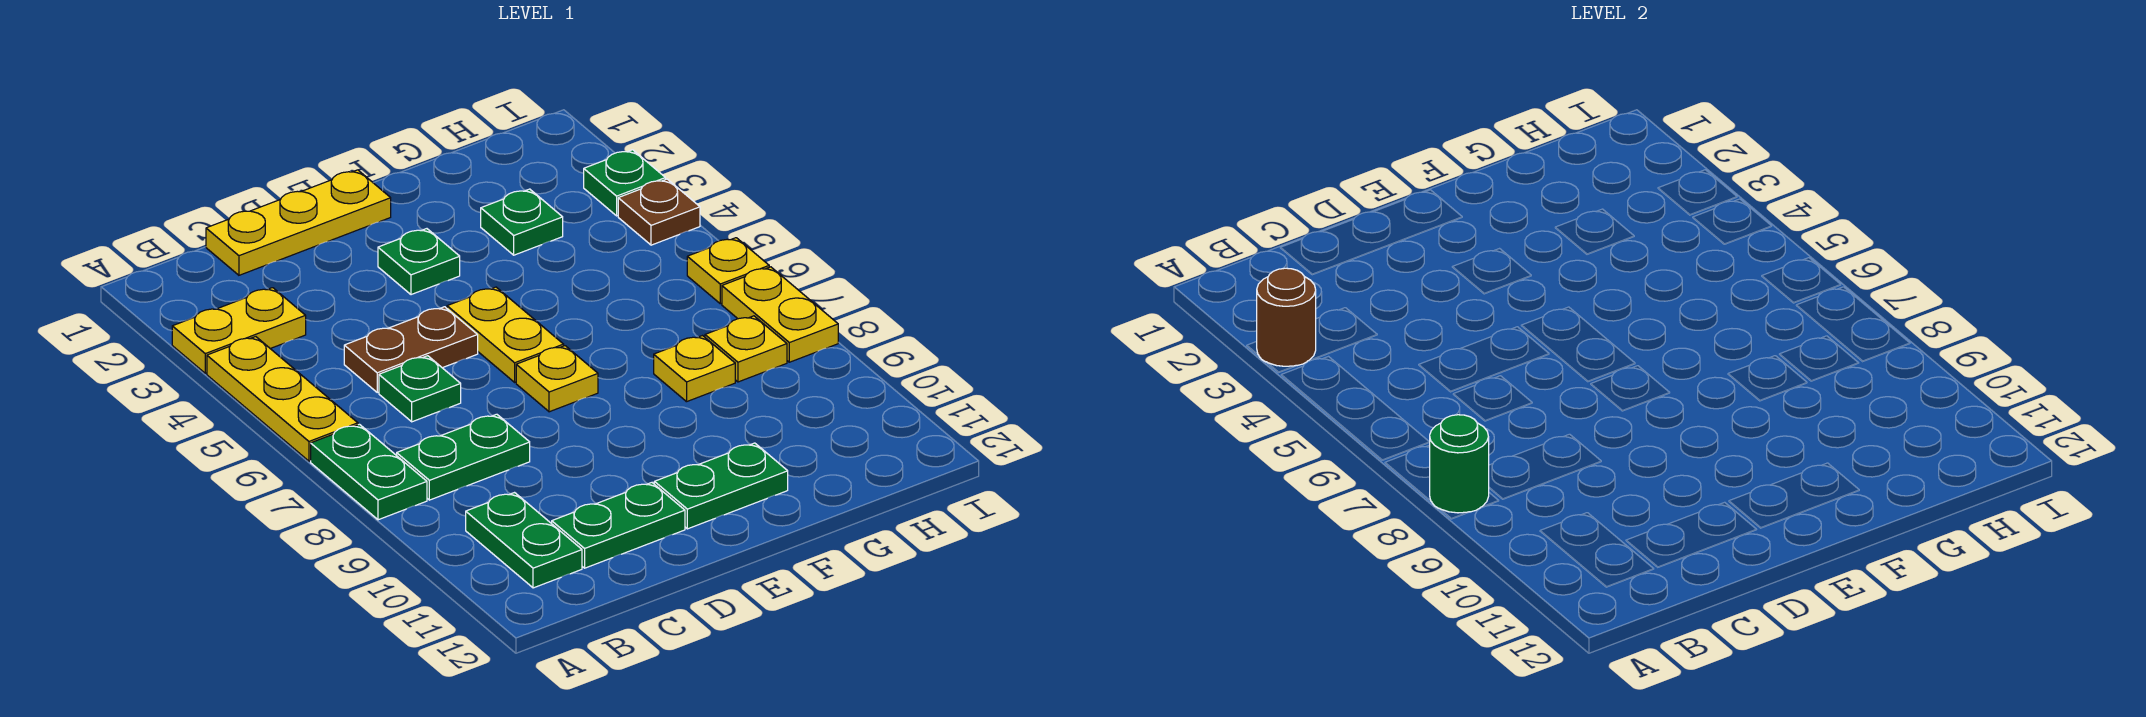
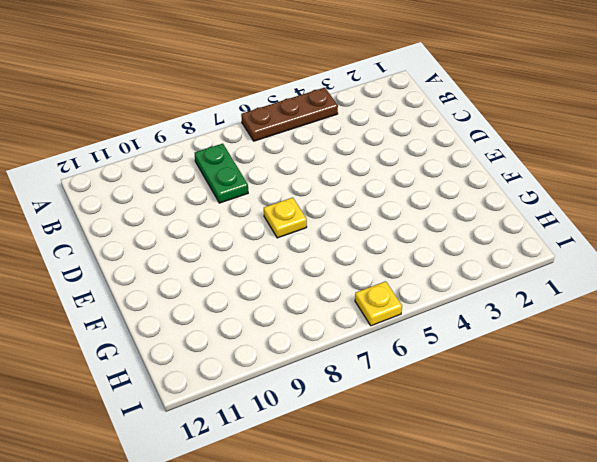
brown plate A4:A6 level 1 -> yellow plate A4:A6 level 1
none -> yellow plate A3:B3 level 1
none -> green plate A7:A8 level 1
none -> green plate B10:B11 level 1

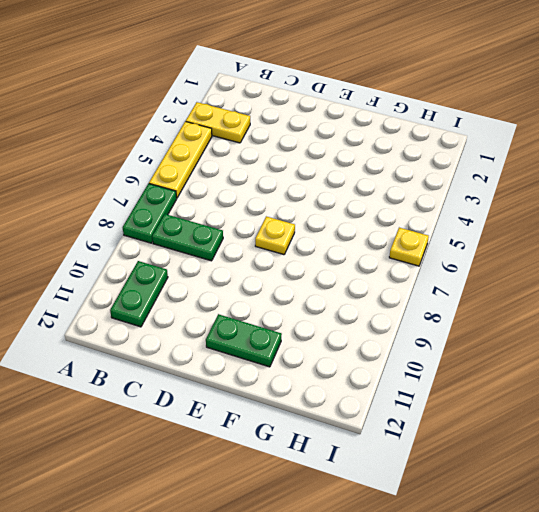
none -> yellow plate C1:E1 level 1
none -> brown plate C5:D5 level 1
none -> green plate C6 level 1

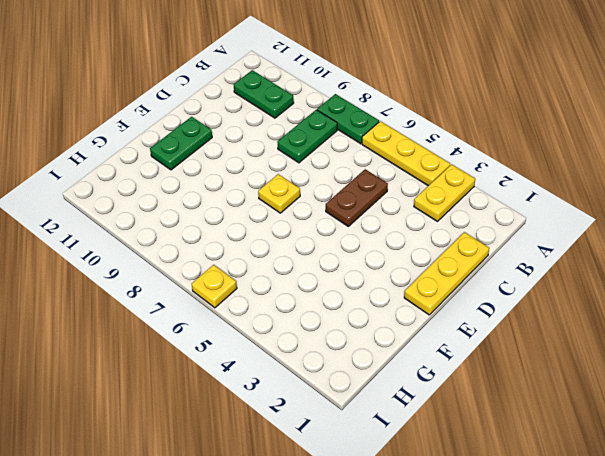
none -> green plate C6 level 1
none -> green plate C11:D11 level 1
none -> green plate E3 level 1

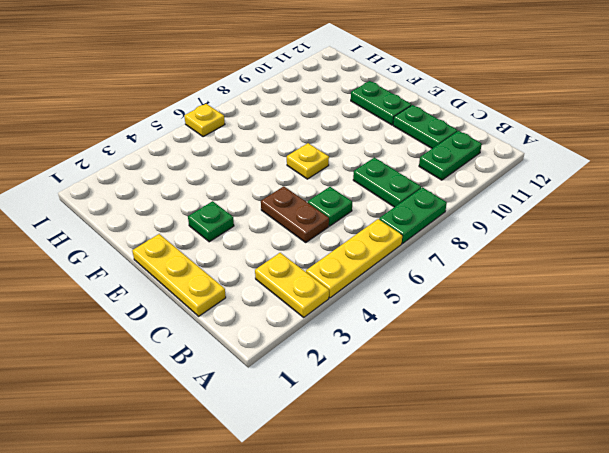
none -> yellow plate E5:E6 level 1
none -> green plate G3 level 1
none -> yellow plate G8 level 1

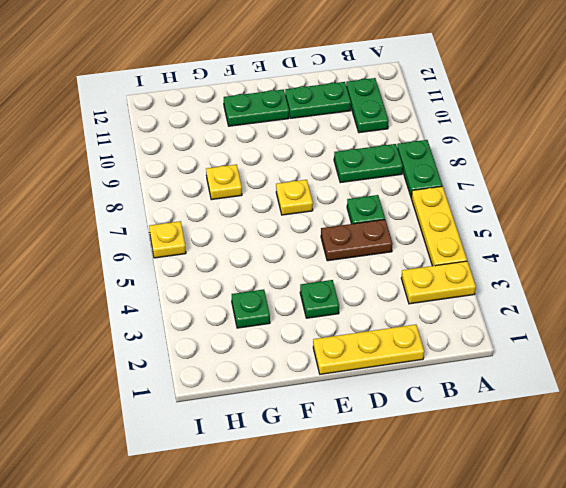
none -> yellow plate E5:E6 level 1
none -> yellow plate H8 level 1
none -> green plate I3 level 1

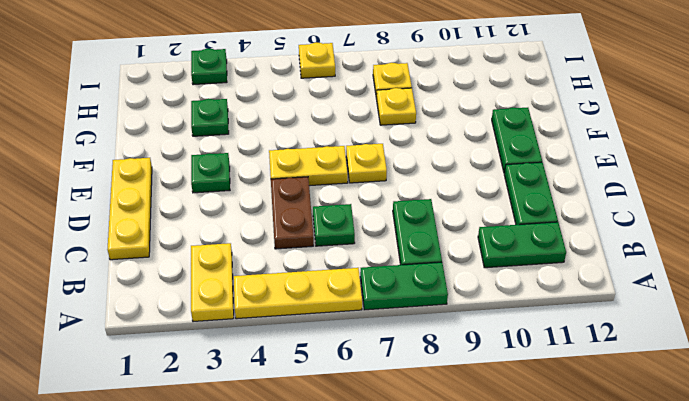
none -> brown plate I4 level 1
none -> yellow plate I7:I8 level 1
none -> brown round brick A3 level 2

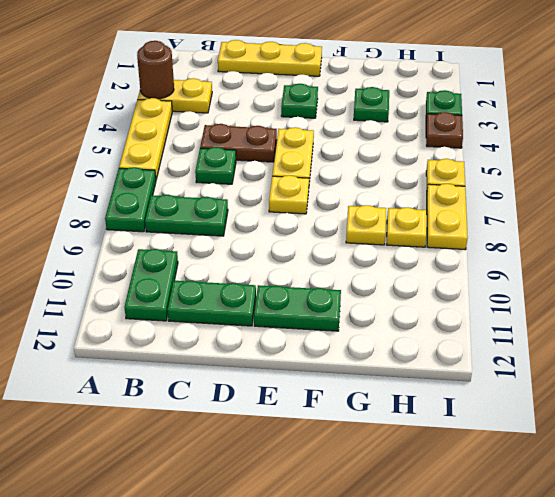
none -> green round brick A8 level 2

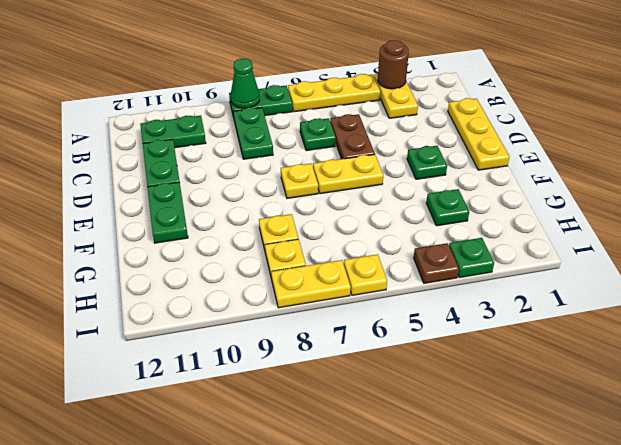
green cone A8 level 2 -> green round brick A8 level 2

